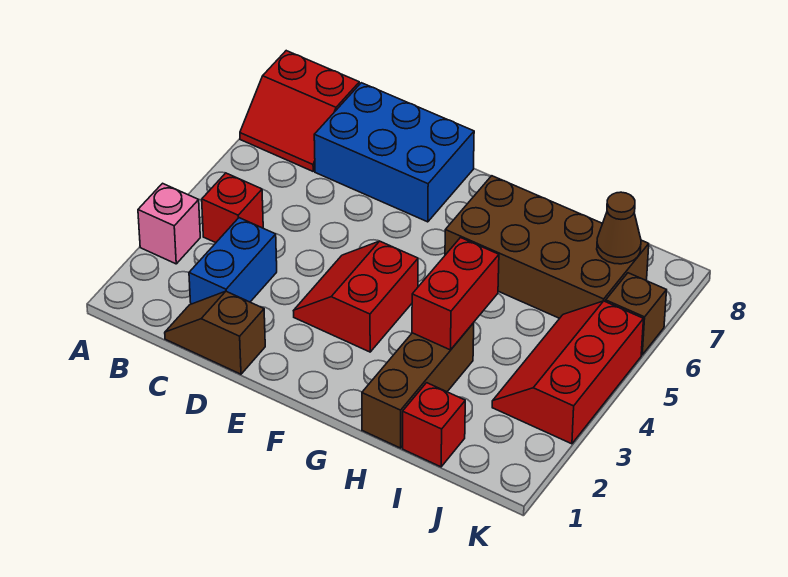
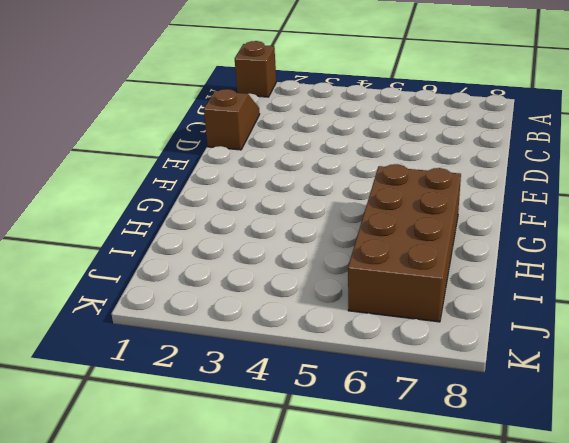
brown brick A1 level 1 -> brown brick K6 level 1
none -> pink brick A3 level 1
none -> red slope A7:B8 level 1 top 8
none -> red brick B4 level 1

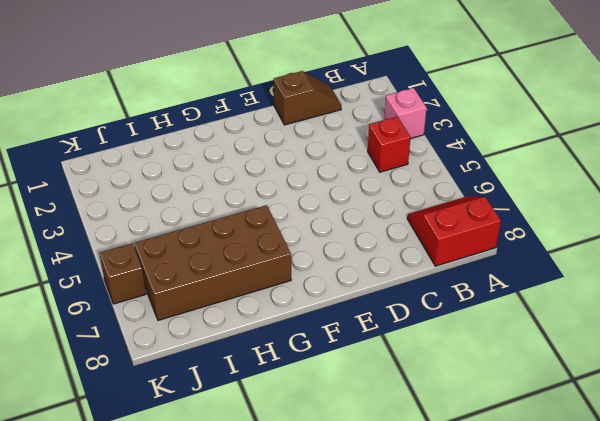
none -> blue brick C2:C3 level 1
none -> blue brick C7:E8 level 1
none -> red slope E3:F4 level 1 top F

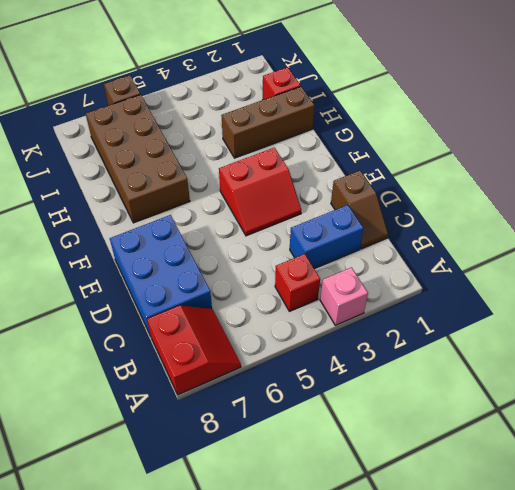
none -> red slope J3:K5 level 1 top K
none -> red brick H3:H4 level 2
none -> brown cone J7 level 2

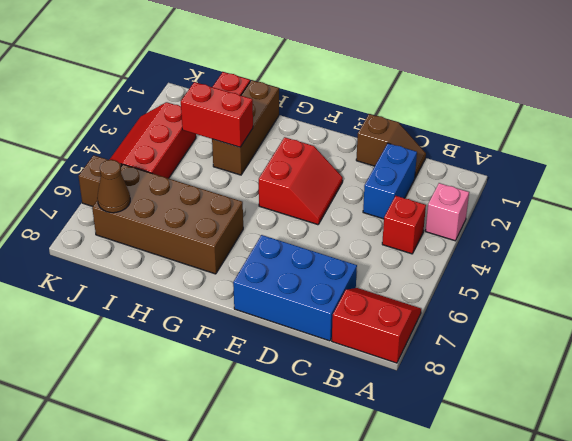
red brick H3:I3 level 2 -> red brick H3:H4 level 2
red slope J3:K5 level 1 top J -> red slope J3:K5 level 1 top K

